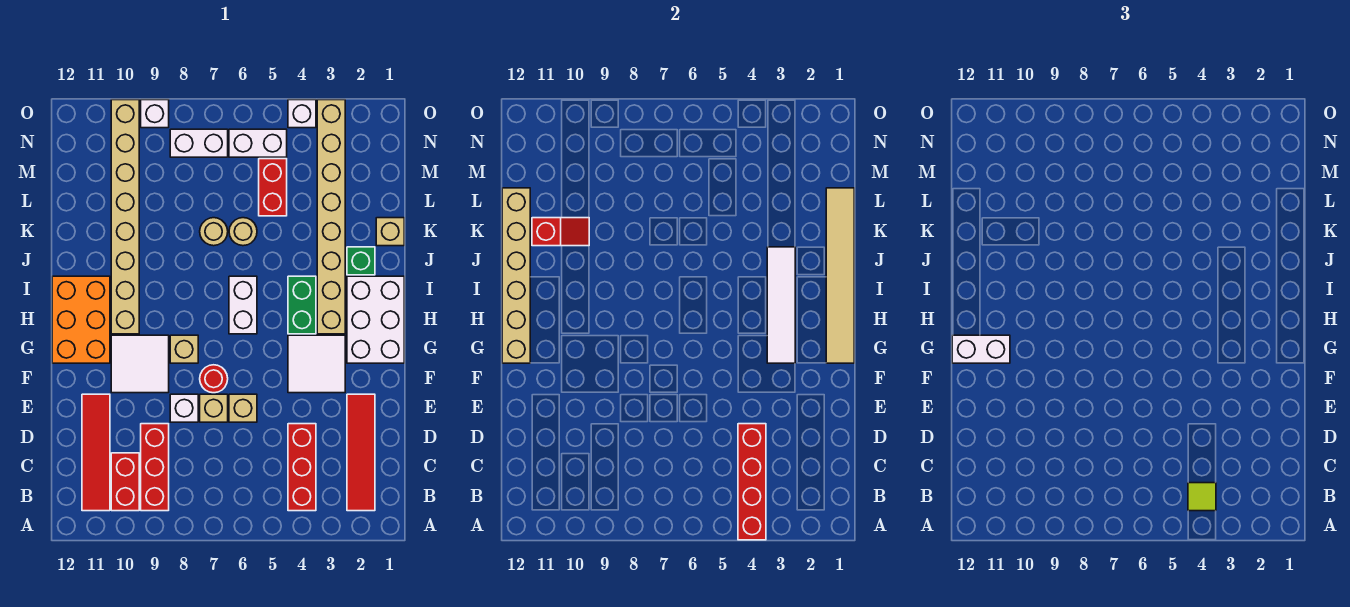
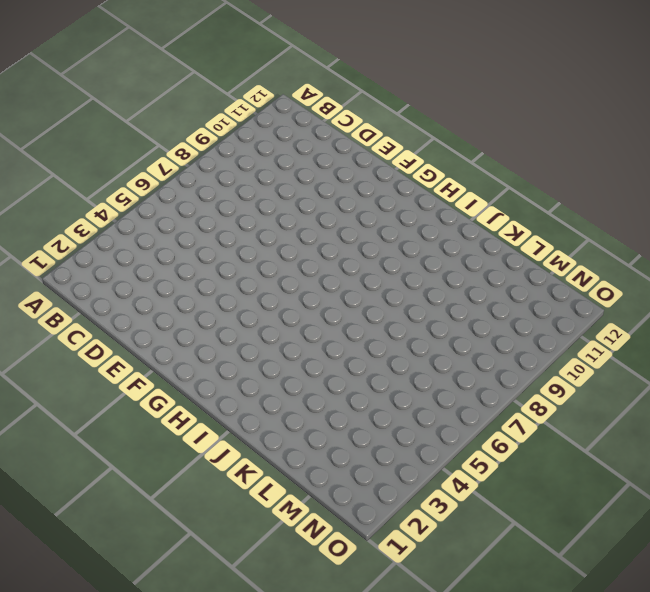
none -> red tile B2:E2 level 1
none -> red brick B4:D4 level 1
none -> red brick B9:D9 level 1
none -> red brick B10:C10 level 1

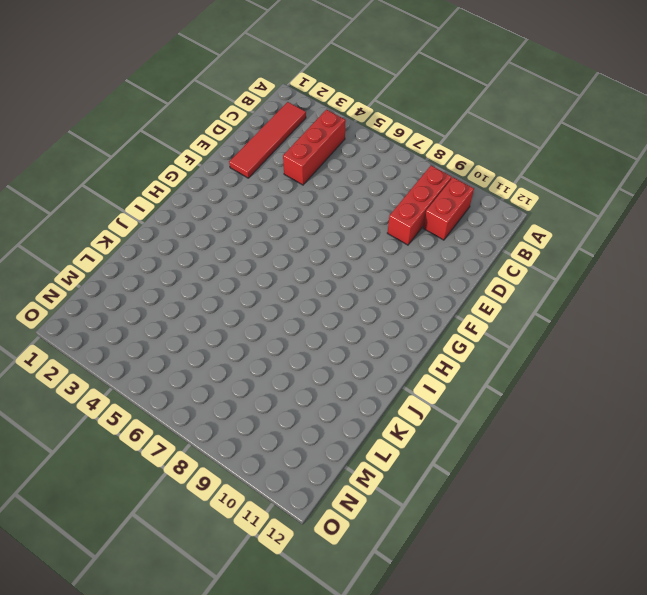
none -> red tile B11:E11 level 1
none -> tan brick E6 level 1
none -> tan brick E7 level 1
none -> white brick E8 level 1

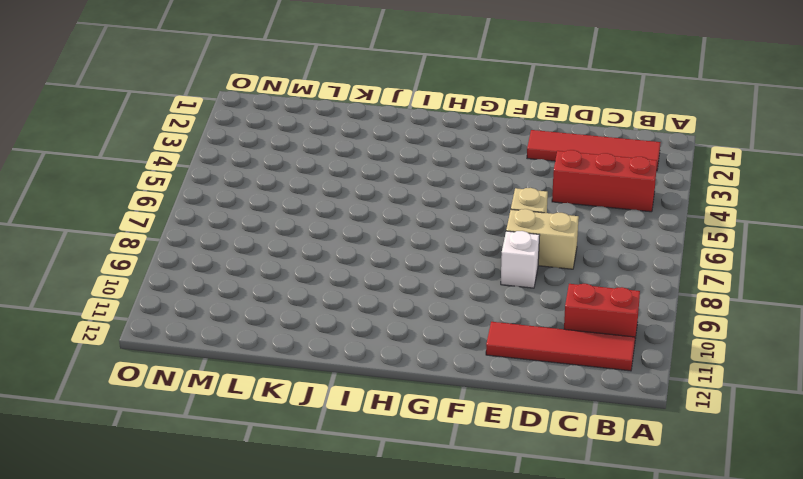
tan brick D7:E7 level 1 -> tan brick E7 level 1
none -> red brick B9:D9 level 1
none -> white tile F3:G4 level 1
none -> red round brick F7 level 1
none -> white tile F9:G10 level 1

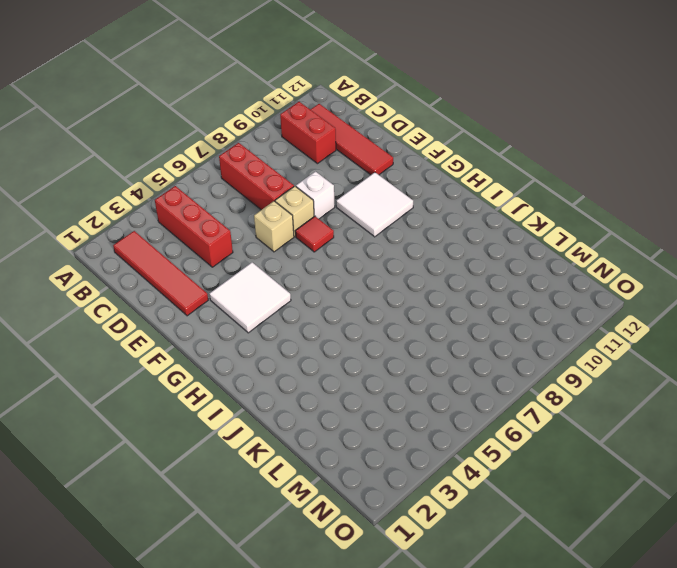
red brick B7:D7 level 1 -> red brick B9:D9 level 1
red tile F7 level 1 -> red round brick F7 level 1
none -> white brick G1:I2 level 1
none -> tan brick G8 level 1
none -> orange brick G11:I12 level 1
none -> tan brick H3:O3 level 1

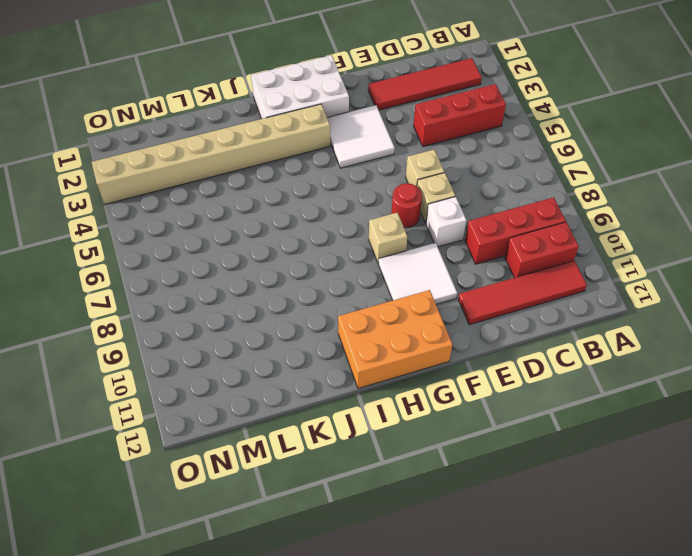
none -> green brick H4:I4 level 1
none -> white brick H6:I6 level 1
none -> tan brick H10:O10 level 1
none -> green brick J2 level 1

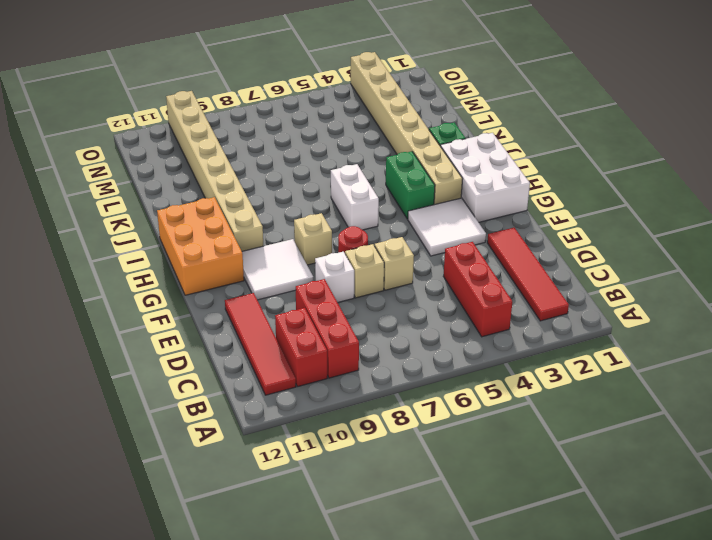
none -> tan brick K1 level 1
none -> tan round brick K6 level 1
none -> tan round brick K7 level 1
none -> red brick L5:M5 level 1

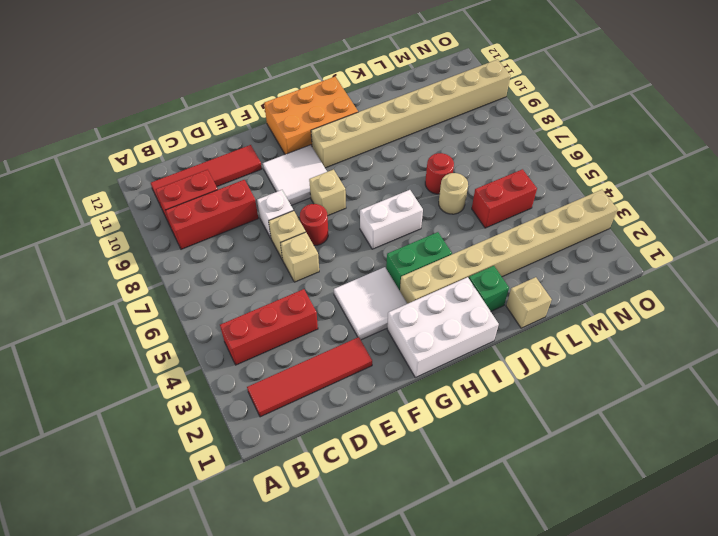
red round brick K7 level 1 -> tan round brick K7 level 1
none -> white brick N5:N6 level 1
none -> white brick N7:N8 level 1
none -> white brick O4 level 1
none -> white brick O9 level 1

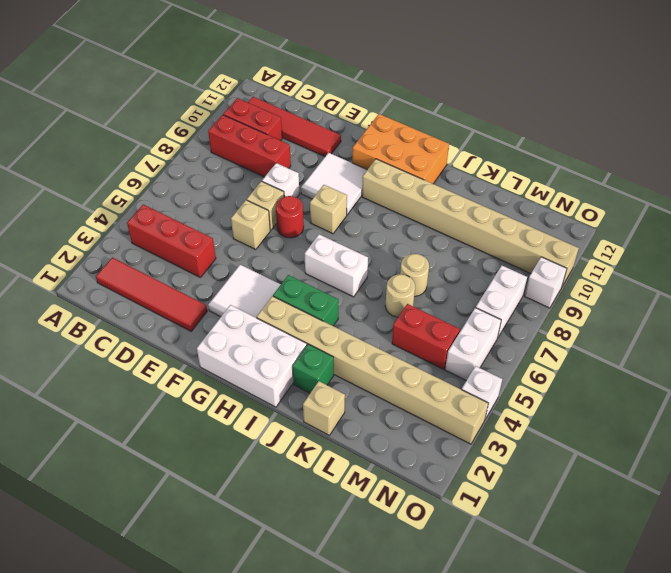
none -> red brick A4:D4 level 2
none -> tan tile G1:L1 level 2
none -> white tile G3:J3 level 2
none -> tan brick G12:L12 level 2

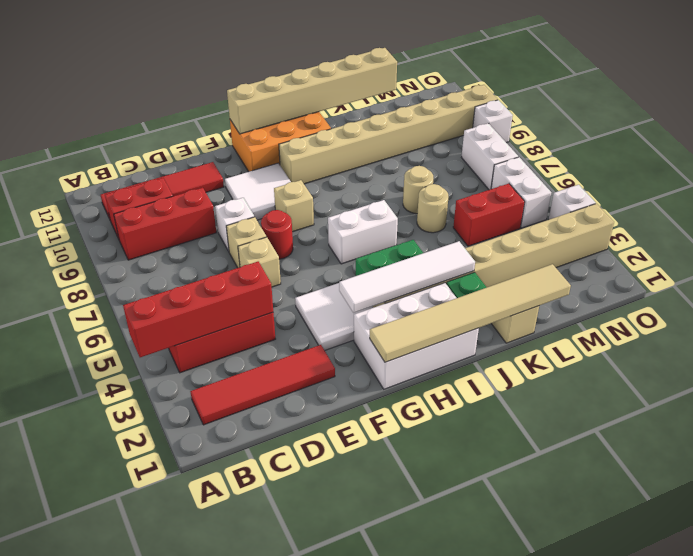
none -> red slope K10:K11 level 2 top 11
none -> lime tile B4 level 3
none -> white brick G11:G12 level 3

